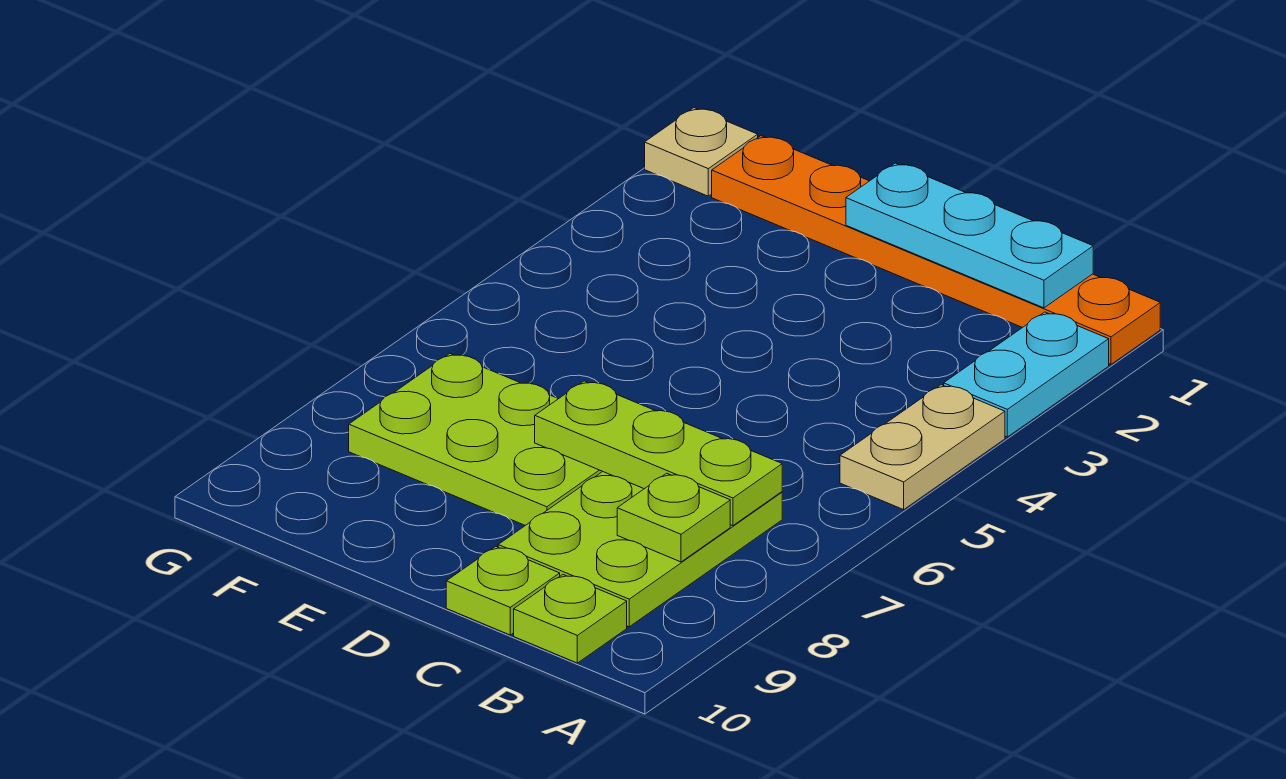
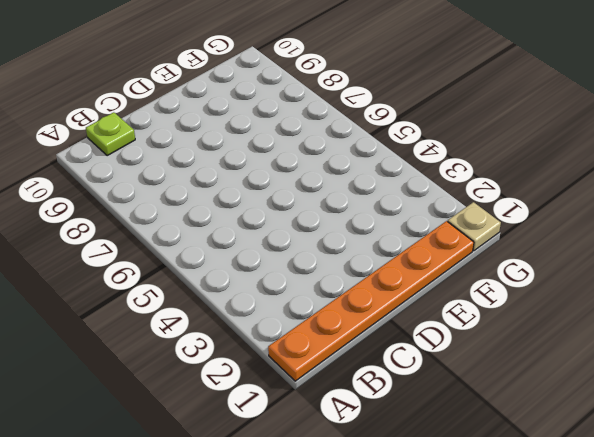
none -> cyan plate A2:A3 level 1
none -> tan plate A4:A5 level 1

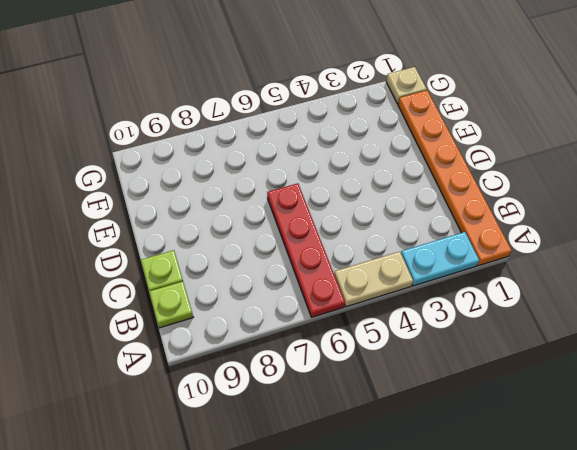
red plate A6:D6 level 1 -> none
none -> lime plate B7:C9 level 1
none -> lime plate D7:F8 level 1

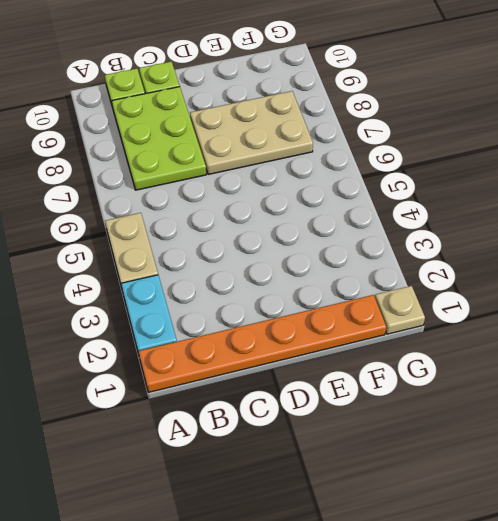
tan plate D7:F8 level 1 -> lime plate D7:F8 level 1
none -> cyan plate B1:D1 level 2
none -> lime plate B7:D7 level 2

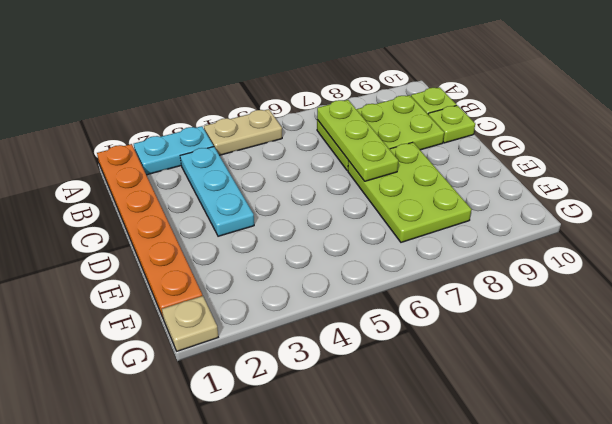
cyan plate B3:D3 level 1 -> cyan plate B1:D1 level 2
none -> lime plate B8 level 2

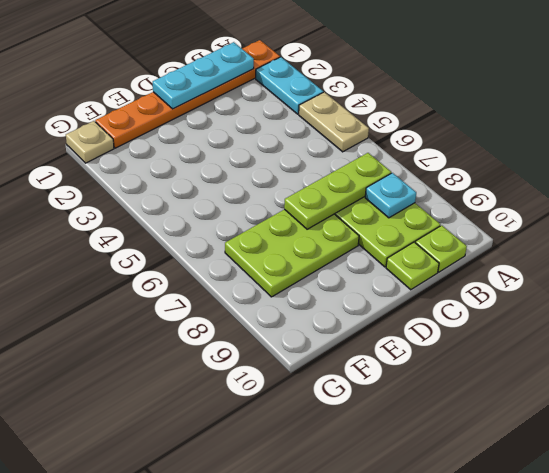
cyan plate B8 level 2 -> lime plate B8 level 2

